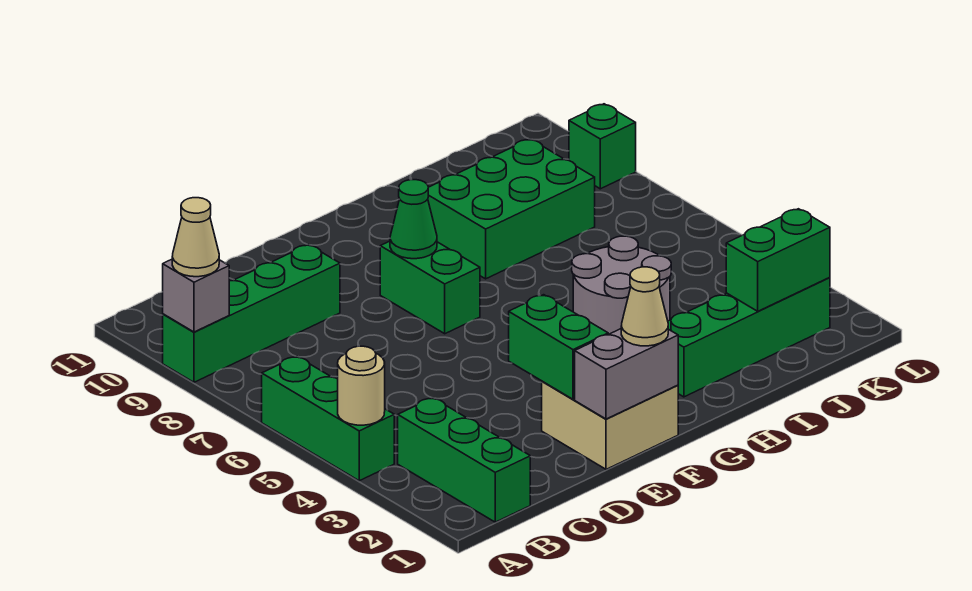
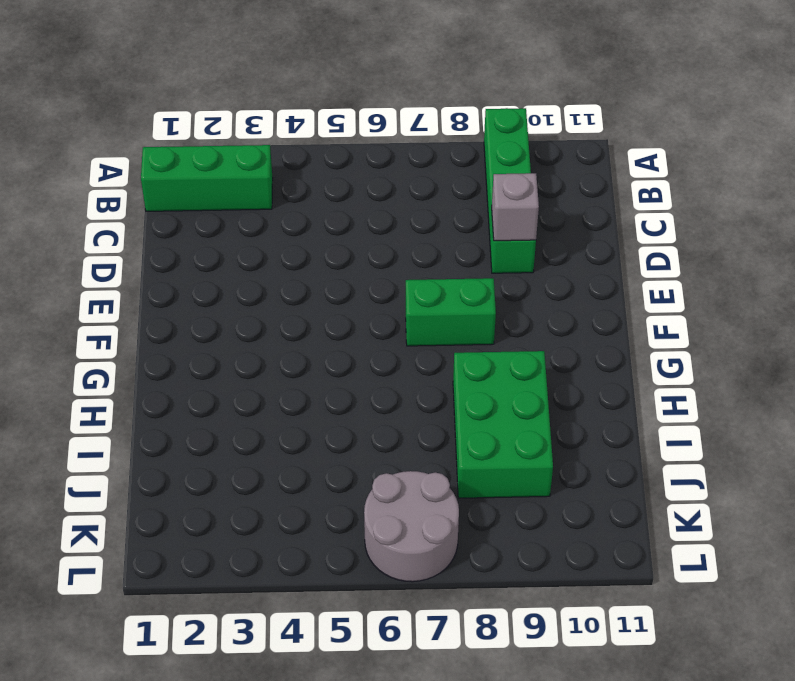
grey brick D9 level 2 -> grey brick A9 level 2
grey round brick K6:L7 level 1 -> grey round brick H4:I5 level 1
none -> green brick A4:A6 level 1
none -> tan brick E1:F2 level 1
none -> green brick H2:K2 level 1

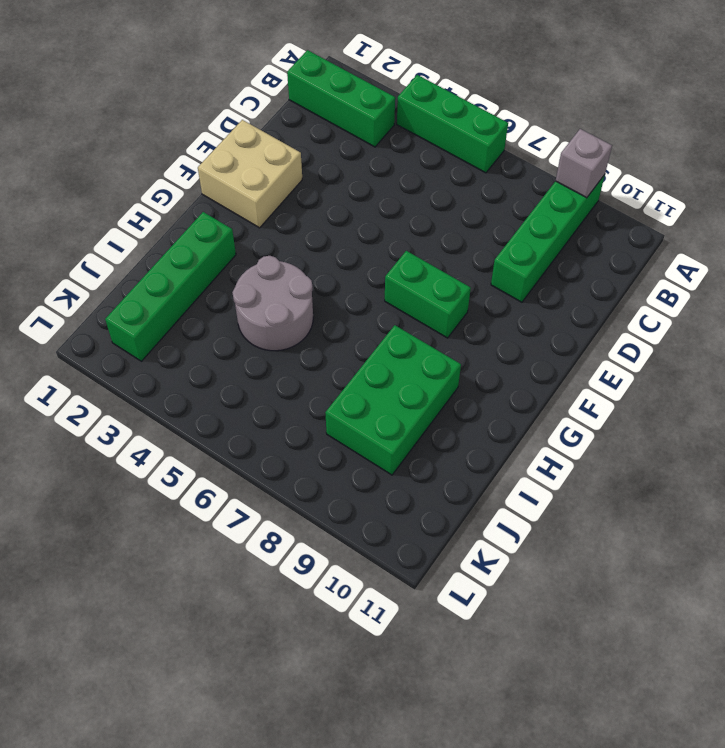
none -> green brick L9 level 1
none -> tan round brick A4 level 2
none -> grey brick E1:F1 level 2

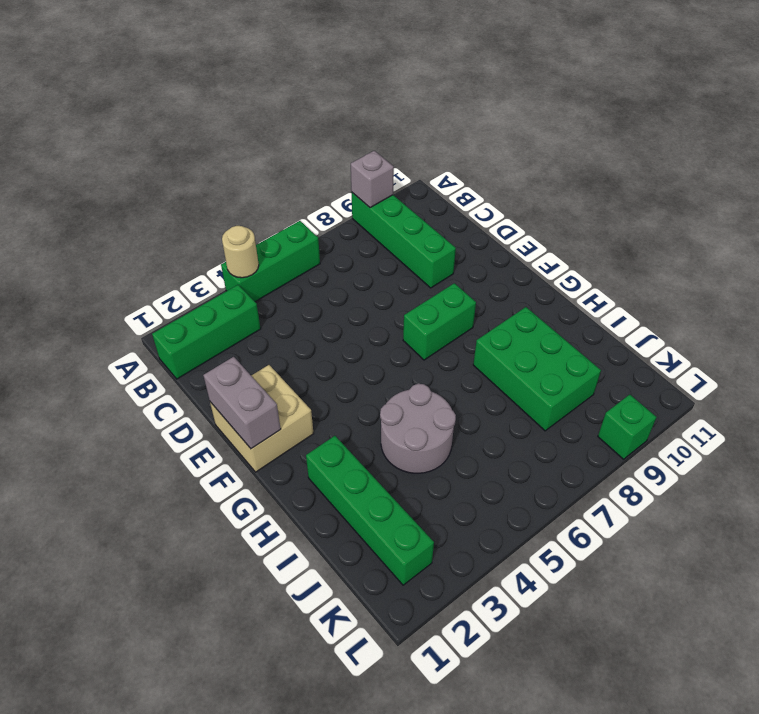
none -> green brick E2:E3 level 2
none -> green cone F8 level 2
none -> green brick J2:K2 level 2

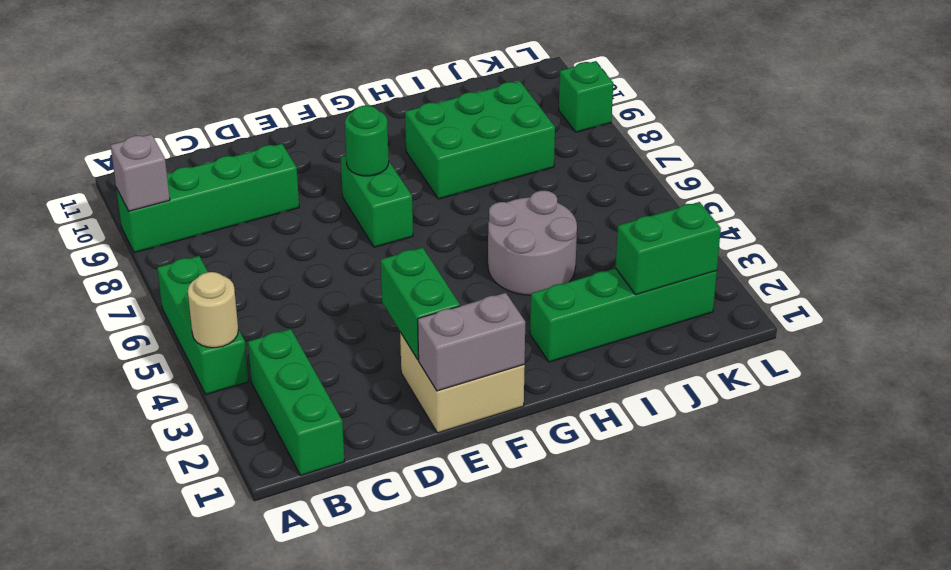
green round brick F8 level 2 -> green cone F8 level 2
none -> tan cone A9 level 3
none -> tan cone F1 level 3

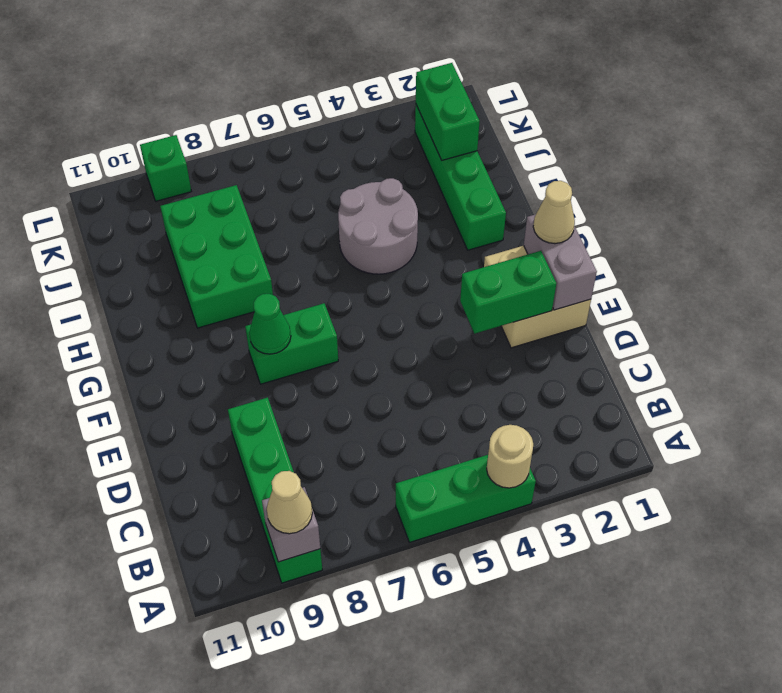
none -> green brick B1:B3 level 1

